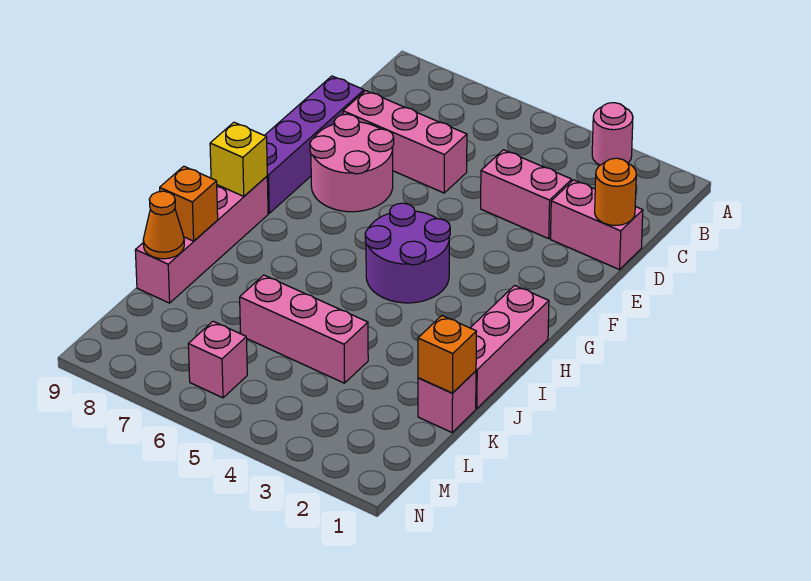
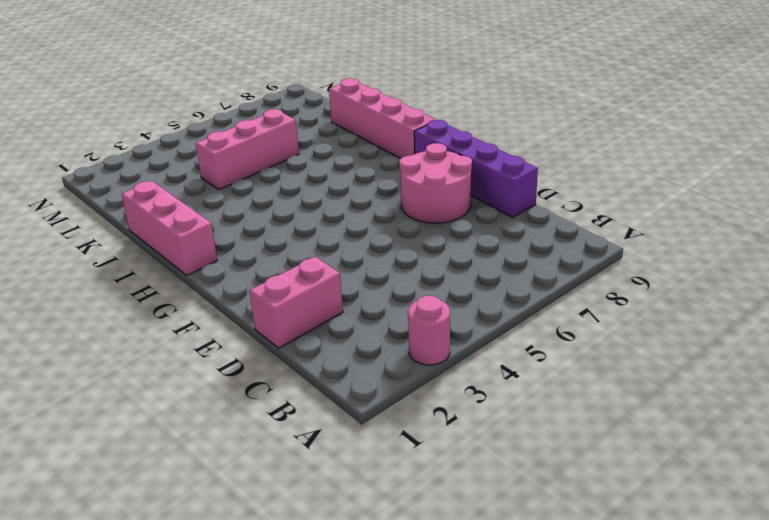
none -> pink brick D3:D4 level 1
none -> pink brick D6:D8 level 1
none -> purple round brick G4:H5 level 1

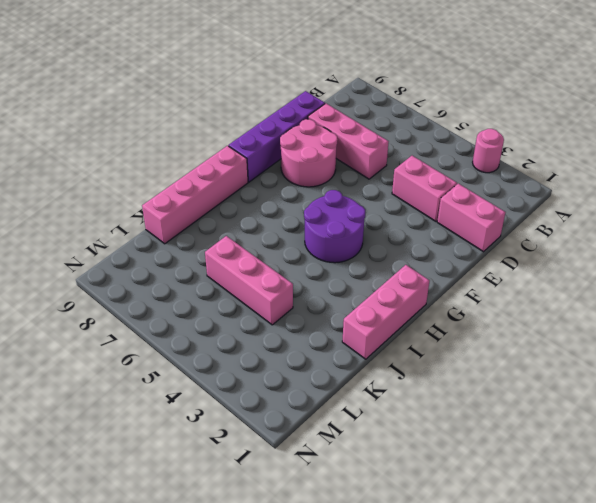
none -> pink brick K1 level 1
none -> pink brick M6 level 1
none -> orange round brick D1 level 2

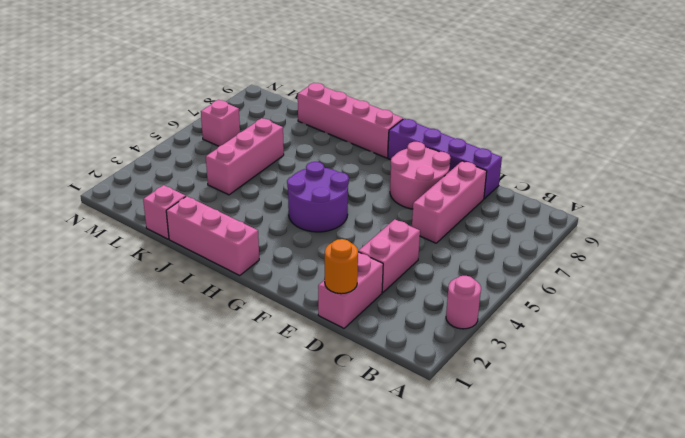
none -> yellow brick H9 level 2
none -> orange brick J9 level 2
none -> orange brick K1 level 2

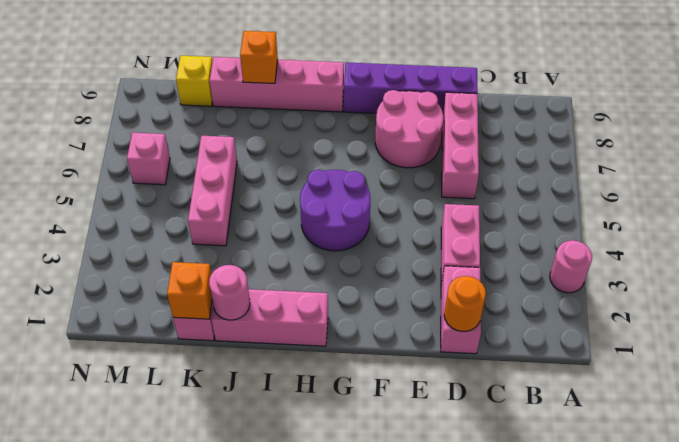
pink round brick J1 level 2 -> none
yellow brick L9 level 1 -> yellow brick H9 level 2
none -> orange cone K9 level 2

